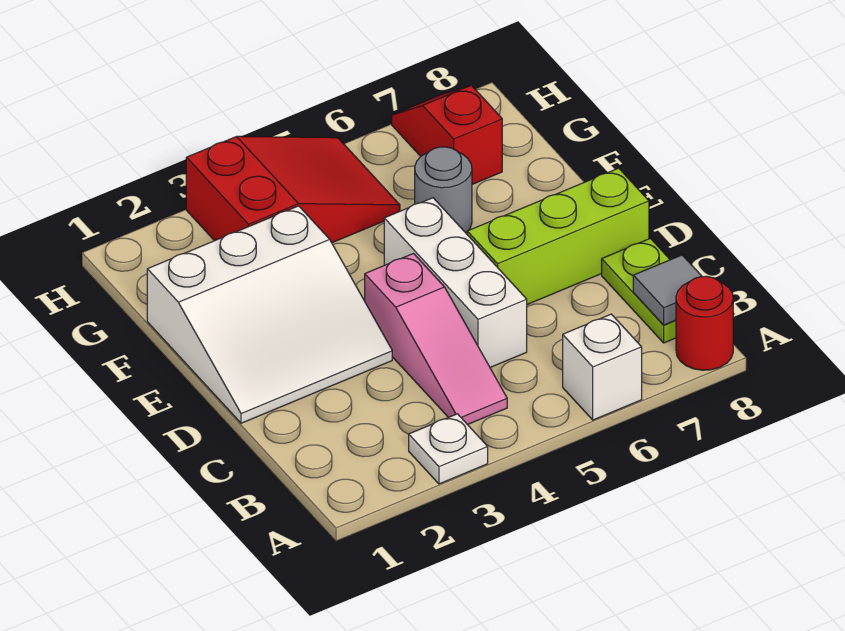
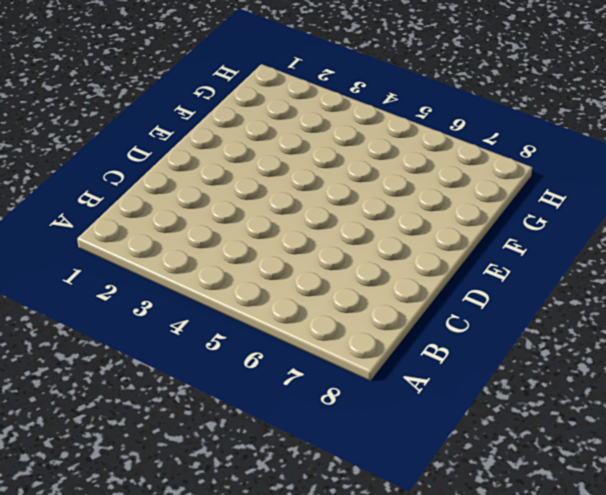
none -> white plate A3 level 1
none -> white brick A6 level 1
none -> red round brick A8 level 1

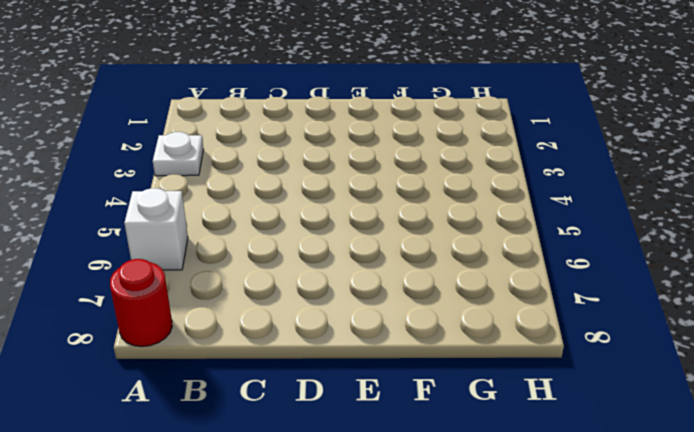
none -> pink slope B4:D4 level 1 top D
none -> lime plate B8:C8 level 1
none -> white brick C5:E5 level 1

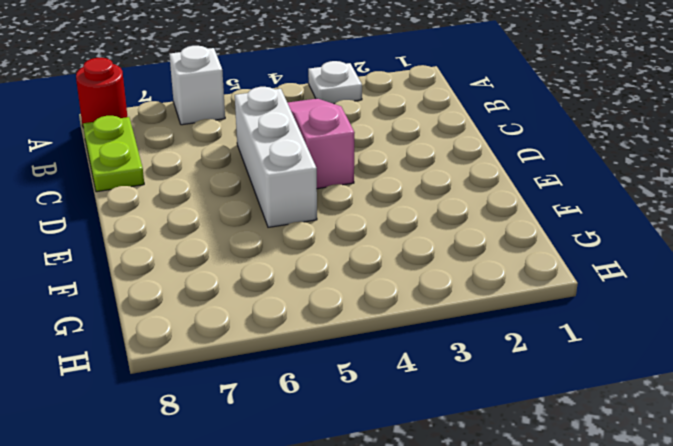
none -> white slope D1:F3 level 1 top F
none -> lime brick D6:D8 level 1
none -> grey round brick F6 level 1

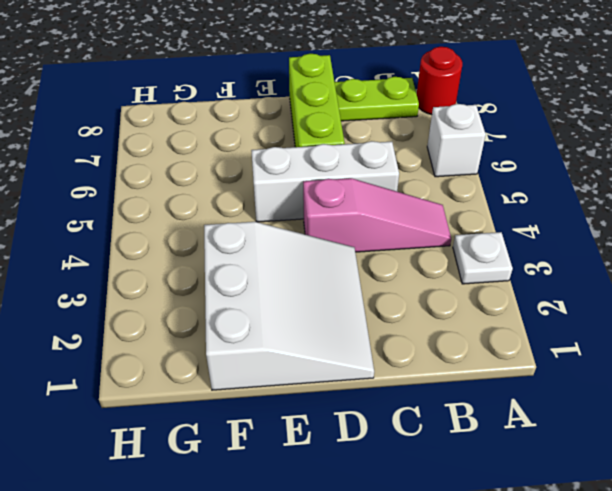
none -> grey round brick F6 level 1
none -> red slope G3:H5 level 1 top 3
none -> red slope G7:H7 level 1 top G

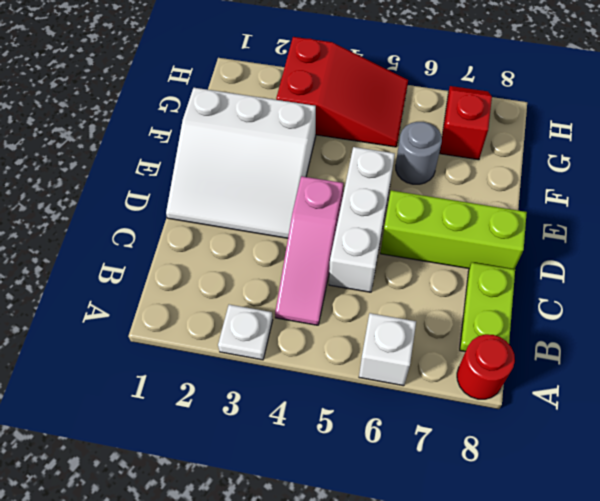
none -> grey tile B8 level 2

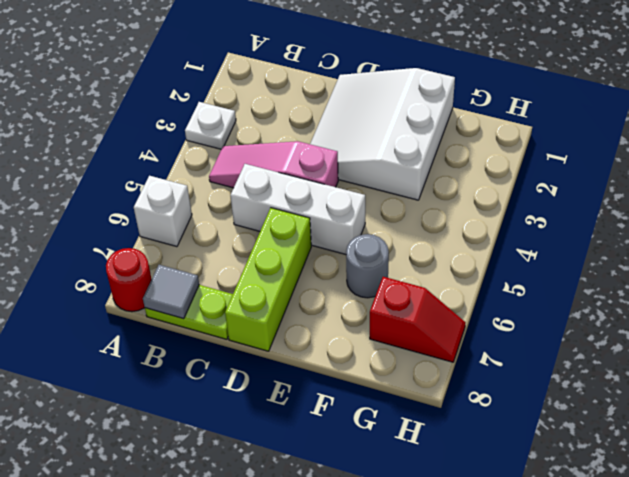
none -> red slope G3:H5 level 1 top 3

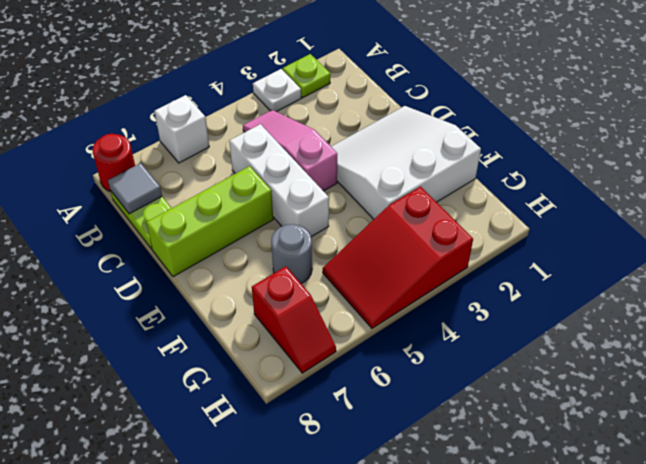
lime plate A2 level 1 -> none

